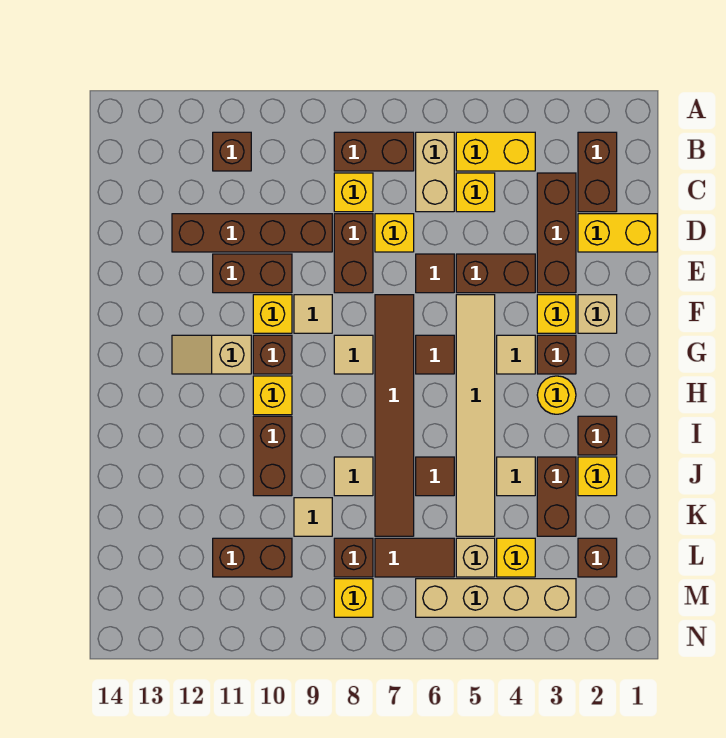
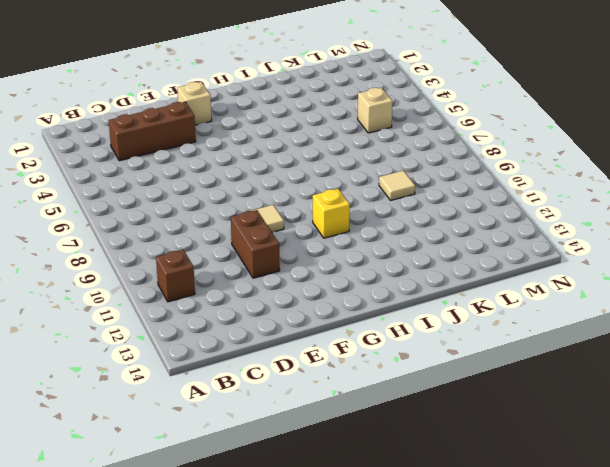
none -> brown brick B2:C2 level 1
none -> yellow brick B4:B5 level 1
none -> tan brick B6:C6 level 1
none -> brown brick B7:B8 level 1

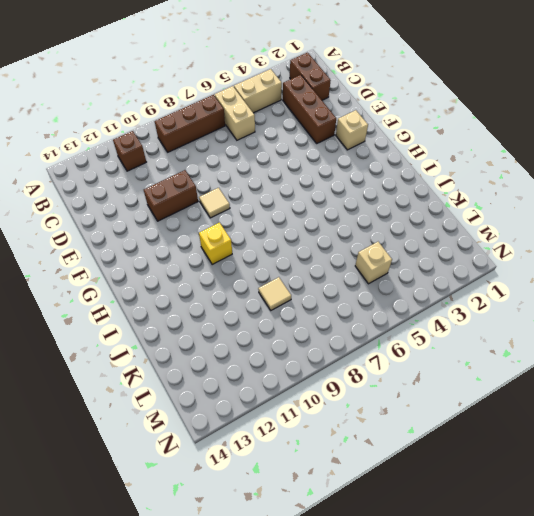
tan brick B4:B5 level 1 -> yellow brick B4:B5 level 1
brown brick B7:B9 level 1 -> brown brick B7:B8 level 1
none -> yellow brick C5 level 1
none -> yellow brick C8 level 1
none -> yellow brick D1:D2 level 1
none -> yellow brick D7 level 1

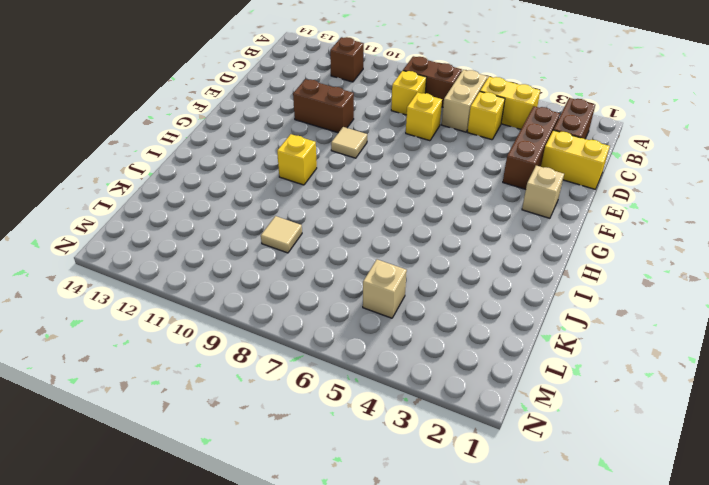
none -> brown brick D8:E8 level 1
none -> brown brick D9:D12 level 1
none -> brown brick E4:E5 level 1
none -> brown tile E6 level 1

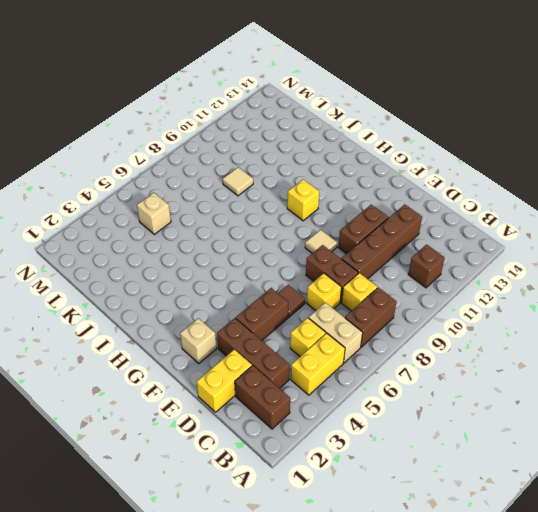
none -> yellow brick F3 level 1
none -> tan tile F5:K5 level 1
none -> brown tile F7:K7 level 1
none -> yellow brick F10 level 1

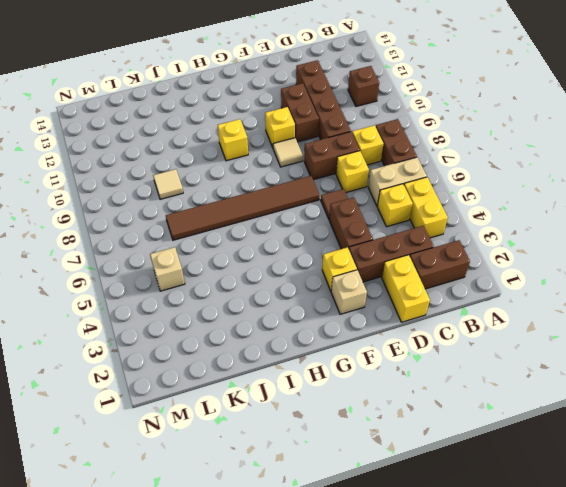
none -> tan tile F5:K5 level 1
none -> brown brick G3 level 1
none -> tan tile G4 level 1
none -> brown tile G6 level 1

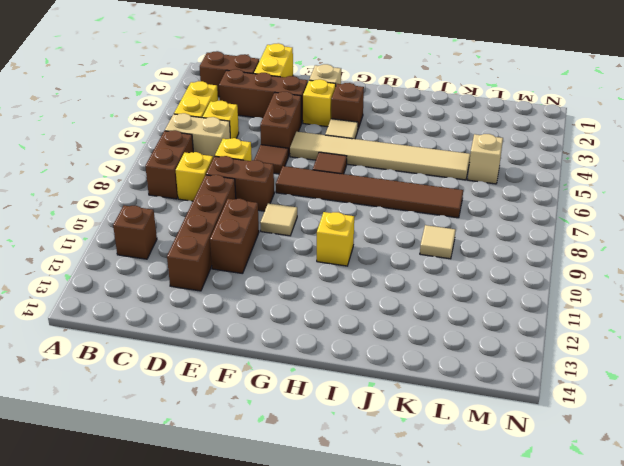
none -> yellow brick F10 level 1
none -> tan tile G8 level 1
none -> brown brick G10 level 1
none -> tan slope G11:G12 level 1 top 11

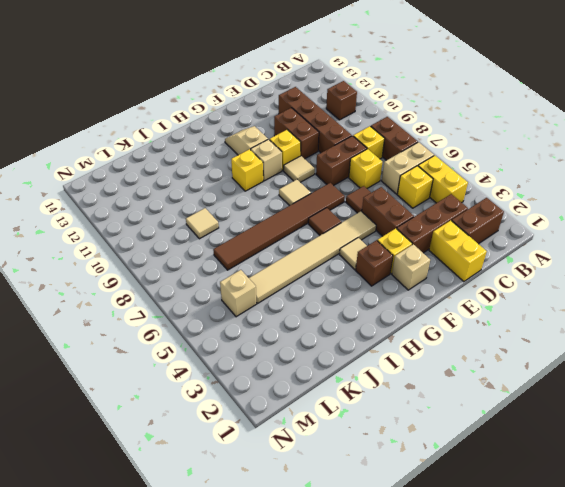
tan brick G10 level 1 -> brown brick G10 level 1
none -> yellow round brick H3 level 1
none -> brown brick I2 level 1
none -> brown brick I10:J10 level 1
none -> yellow brick J2 level 1

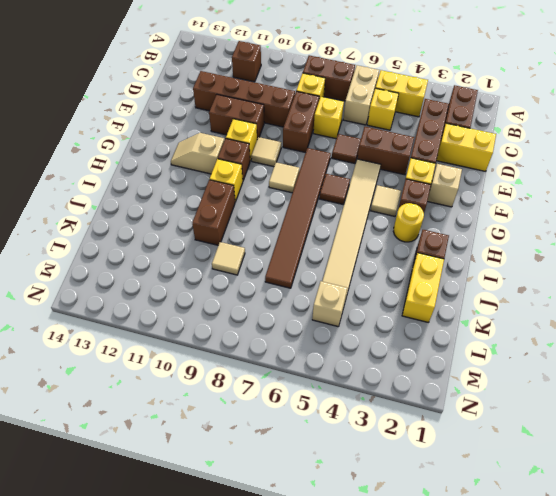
yellow brick J2:K2 level 1 -> yellow brick J2 level 1
none -> brown brick J3:K3 level 1
none -> tan tile J4 level 1
none -> brown tile J6 level 1
none -> tan tile J8 level 1

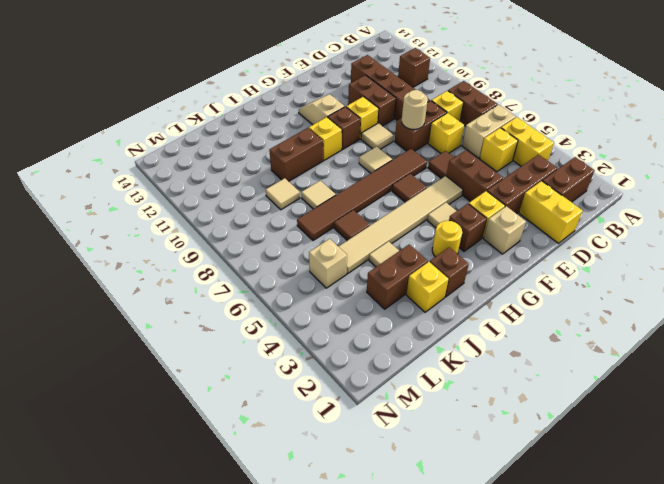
tan round brick E8 level 2 -> none
none -> brown brick L2 level 1
none -> yellow brick L4 level 1
none -> brown tile L6:L7 level 1
none -> brown brick L8 level 1

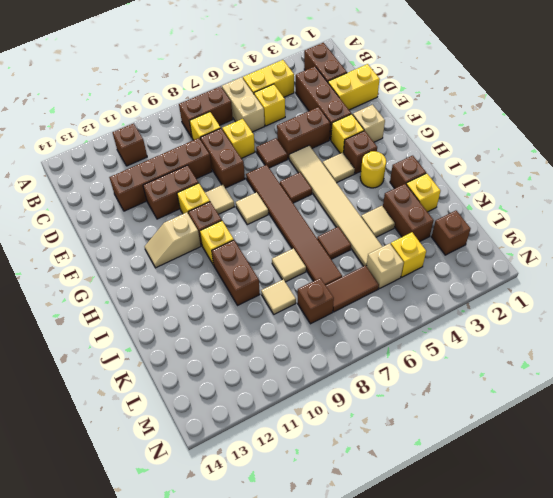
none -> brown brick L10:L11 level 1
none -> tan brick M3:M6 level 1
none -> yellow brick M8 level 1

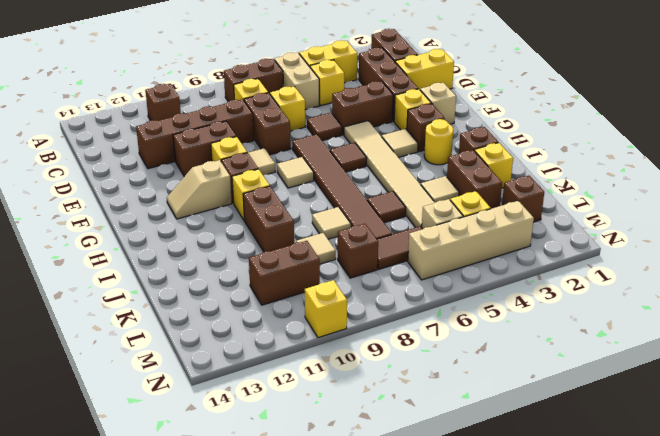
yellow brick N10 level 1 -> yellow brick M8 level 1

